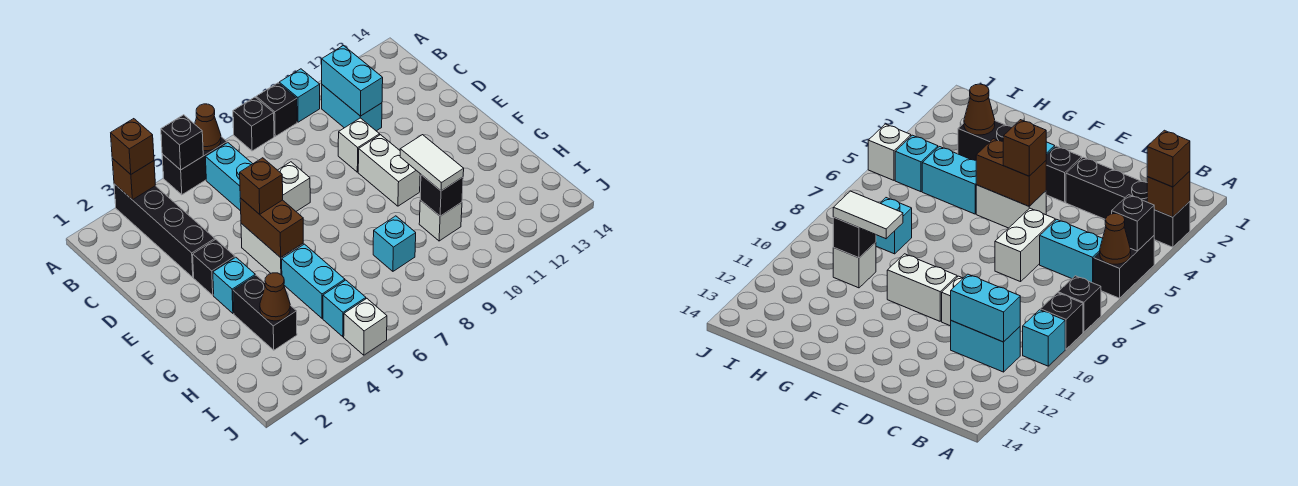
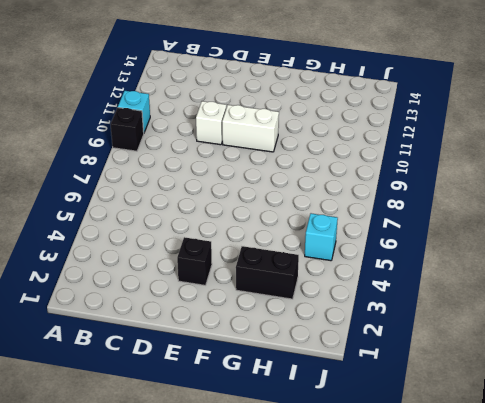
none -> black brick A3:D3 level 1
none -> black brick A5:A6 level 1
none -> black brick A8 level 1

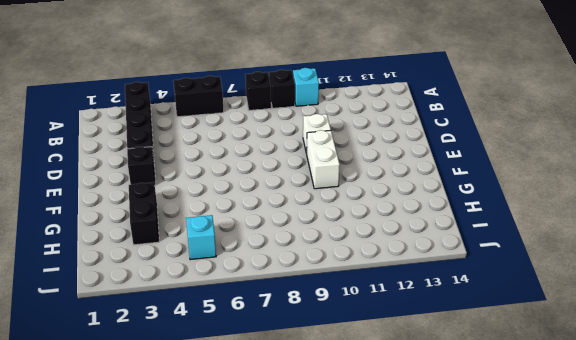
none -> cyan brick B6:C6 level 1
none -> cyan brick B11:C11 level 1
none -> white brick D6:D7 level 1

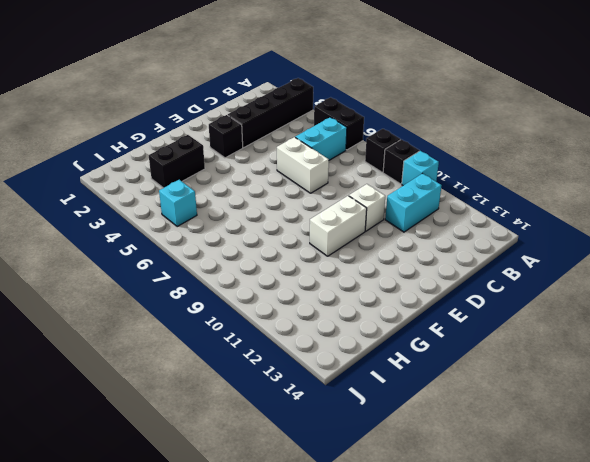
none -> white brick E5:F5 level 1
none -> cyan brick F3 level 1
none -> cyan brick G5:H5 level 1

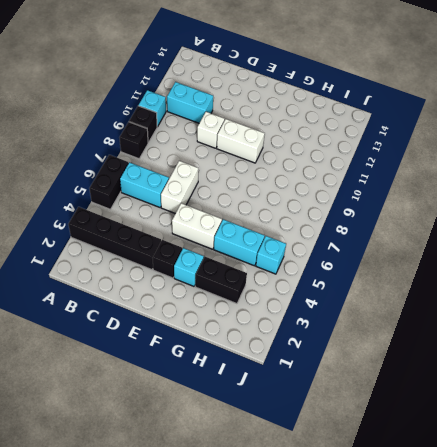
none -> cyan brick H8 level 1
none -> white brick H10 level 1
none -> white brick J5 level 1

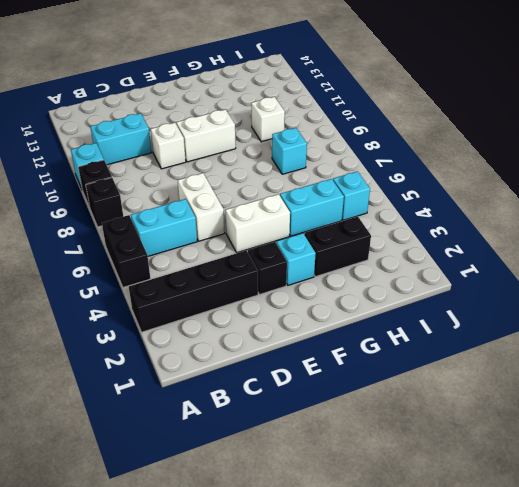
none -> white brick J5 level 1
none -> brown brick A3 level 2
none -> black brick A5 level 2

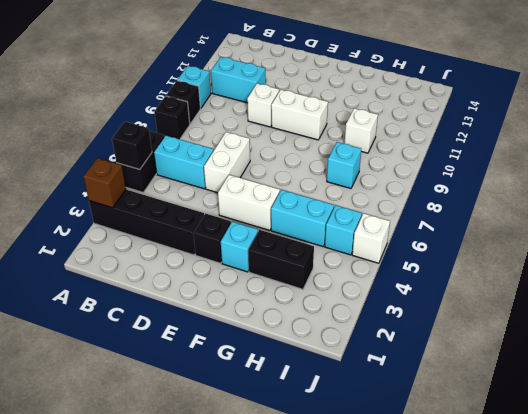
none -> brown cone A6 level 2
none -> cyan brick B11:C11 level 2
none -> brown brick E5:F5 level 2

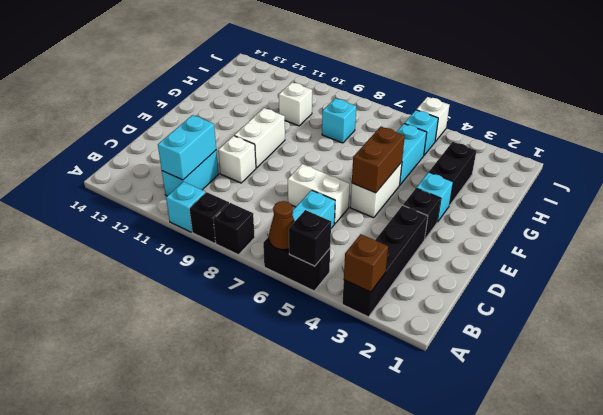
none -> brown cone H3 level 2
none -> black brick H10 level 2
none -> brown brick A3 level 3

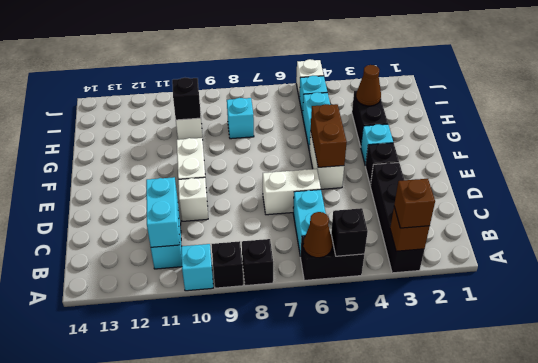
none -> brown brick E5 level 3
none -> white tile G10:H10 level 3

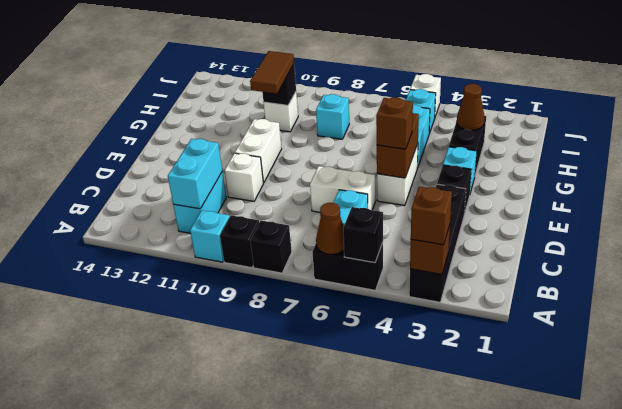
brown tile G10:H10 level 3 -> white tile G10:H10 level 3

